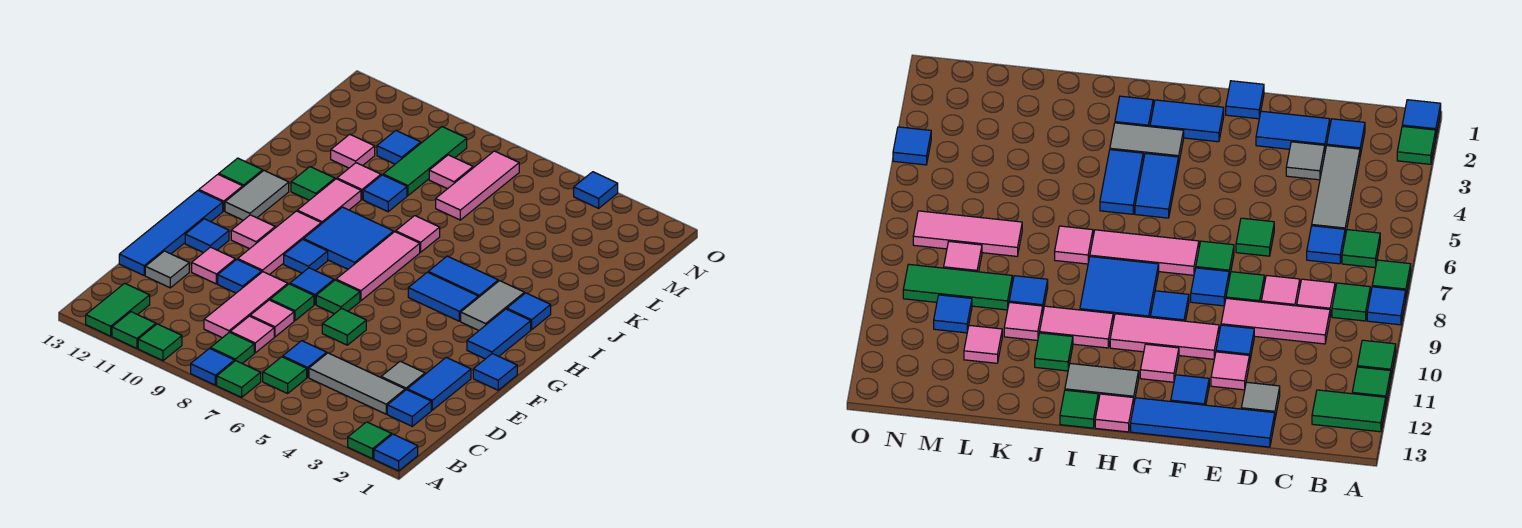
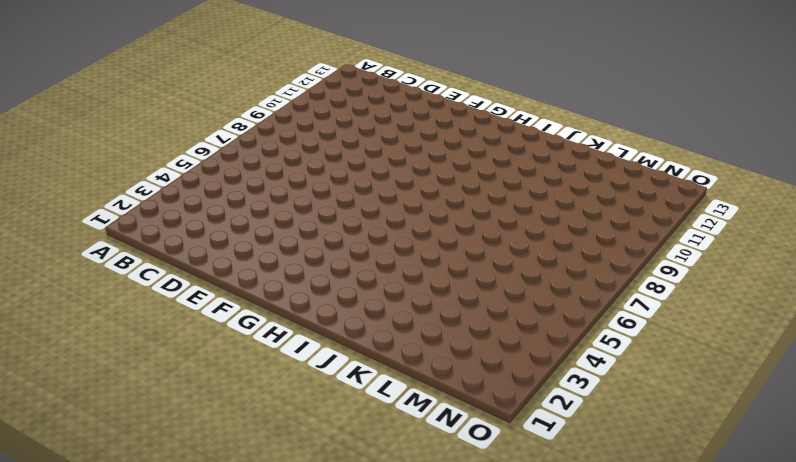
none -> blue tile A1 level 1
none -> green tile A2 level 1
none -> green tile A7 level 1
none -> blue tile A8 level 1

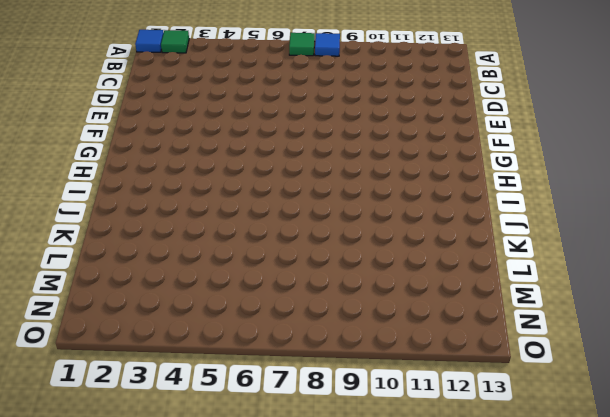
none -> green tile A10 level 1
none -> green tile A11 level 1
none -> green tile A12:B12 level 1
none -> green tile B6 level 1

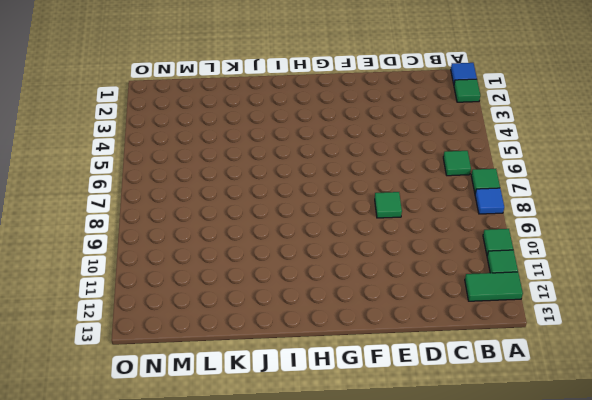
none -> green tile B8 level 1
none -> blue tile C2 level 1
none -> grey tile C3:C5 level 1
none -> blue tile C6 level 1

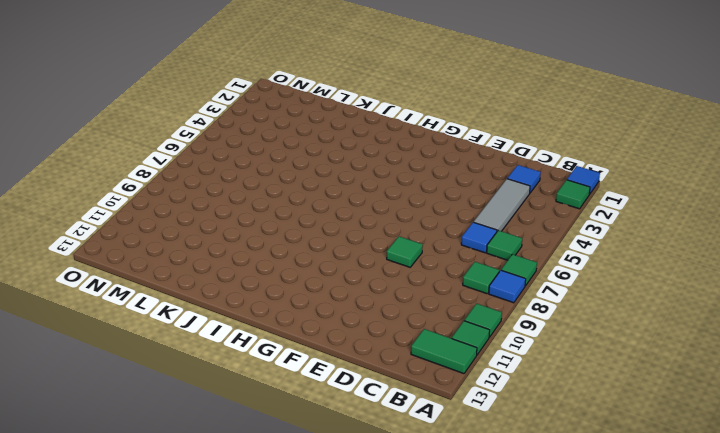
none -> pink tile C8 level 1
none -> pink tile C9:E9 level 1
none -> blue tile D2:E2 level 1
none -> grey tile D3 level 1

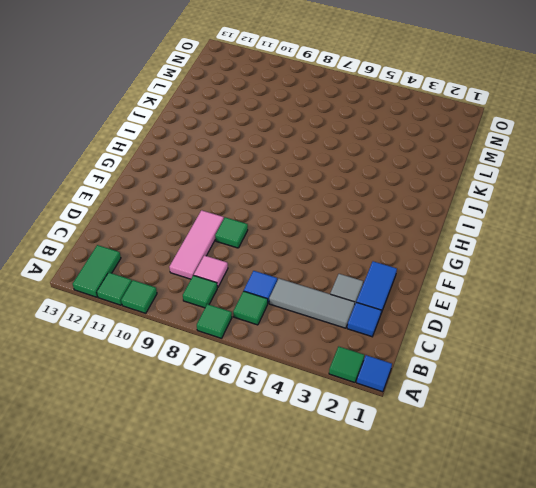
none -> blue tile A8 level 1
none -> pink tile D8 level 1
none -> grey tile D12 level 1
none -> blue tile D13:G13 level 1

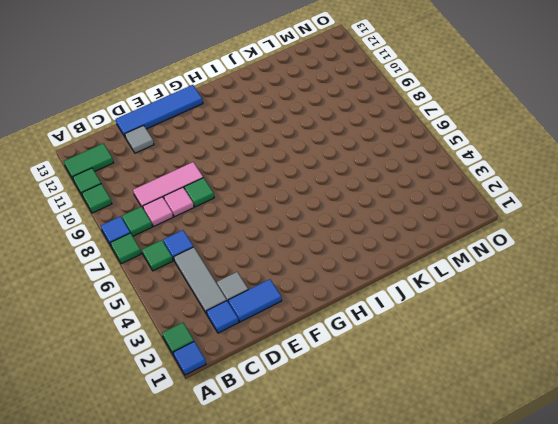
none -> green tile E6 level 1
none -> blue tile E10 level 1
none -> pink tile E11 level 1
none -> blue tile F1 level 1

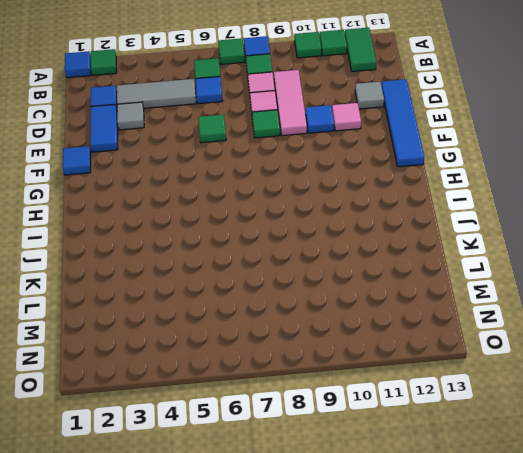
none -> green tile F7 level 1
none -> blue tile F8 level 1
none -> pink tile F10:H10 level 1
none -> blue tile F12 level 1

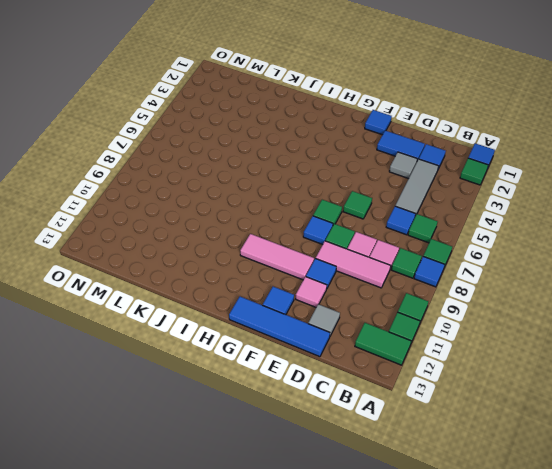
none -> blue tile G2:H2 level 1
none -> pink tile G7:I7 level 1
none -> blue tile G9 level 1
none -> pink tile G11 level 1

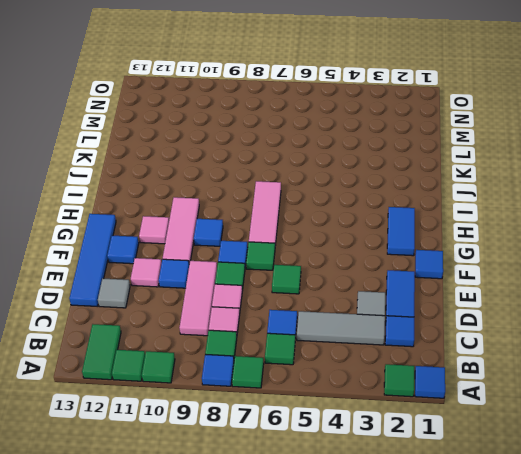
none -> grey tile H3:I3 level 1
none -> blue tile H4:H5 level 1
none -> blue tile H8:I9 level 1
none -> grey tile H12:I12 level 1

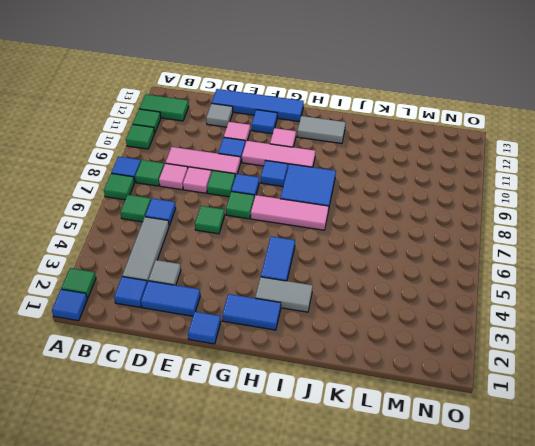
none -> pink tile H13 level 1
none -> blue tile I2 level 1
none -> blue tile I4:I5 level 1
none -> pink tile I10:J10 level 1

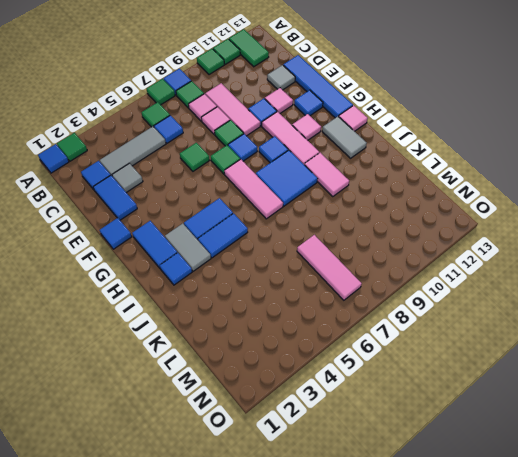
none -> green tile I13 level 1
none -> pink tile J7 level 1
none -> green tile J11 level 1
none -> blue tile K9 level 1

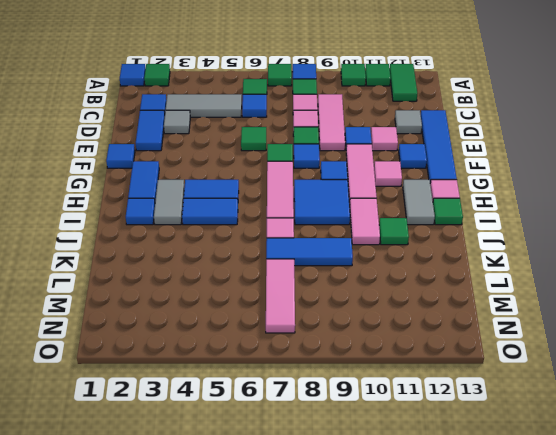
blue tile K7:K9 level 1 -> blue tile K9 level 1
none -> pink tile K10 level 1
none -> green tile L9:N9 level 1
none -> pink tile L11 level 1
none -> pink tile M8 level 1

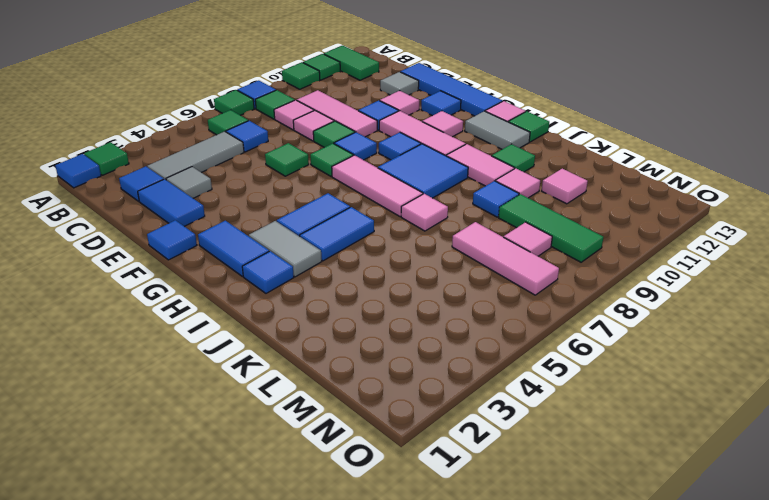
none -> blue tile M10 level 1
none -> blue tile O4 level 1

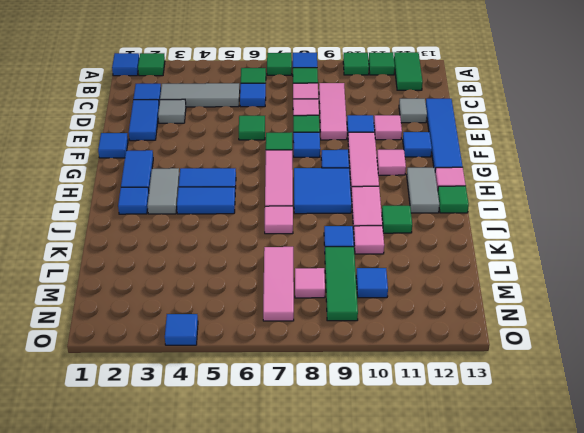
none -> pink tile L11 level 1

